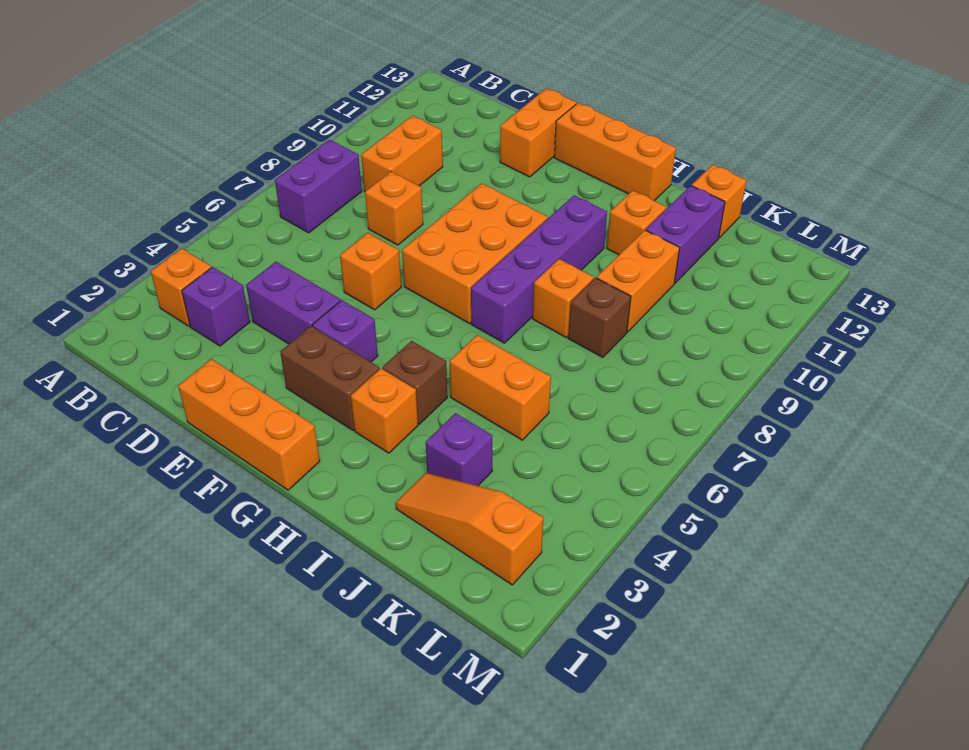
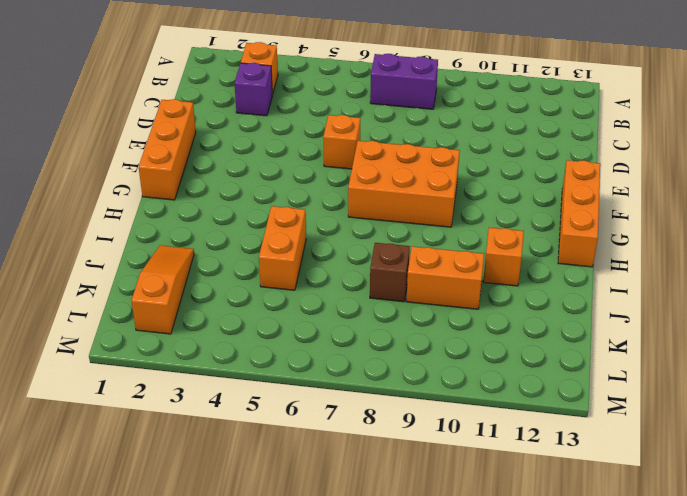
none -> orange brick C9:C10 level 1
none -> purple brick D4:E4 level 1
none -> orange brick D8 level 1

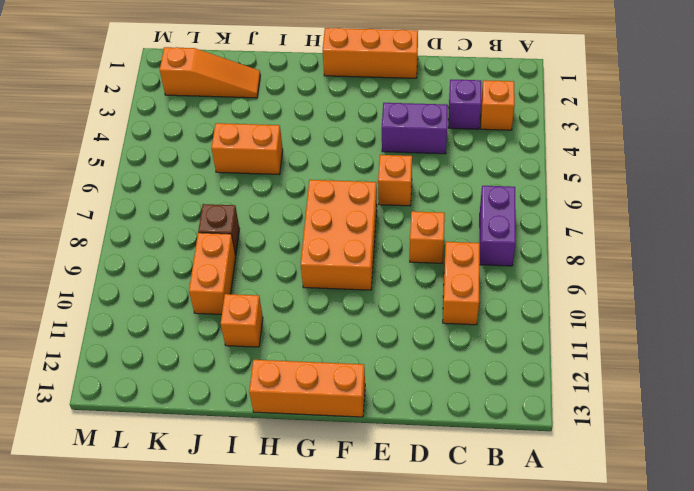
none -> orange brick E12:E13 level 1
none -> brown brick F3:G3 level 1
none -> purple brick F4 level 1

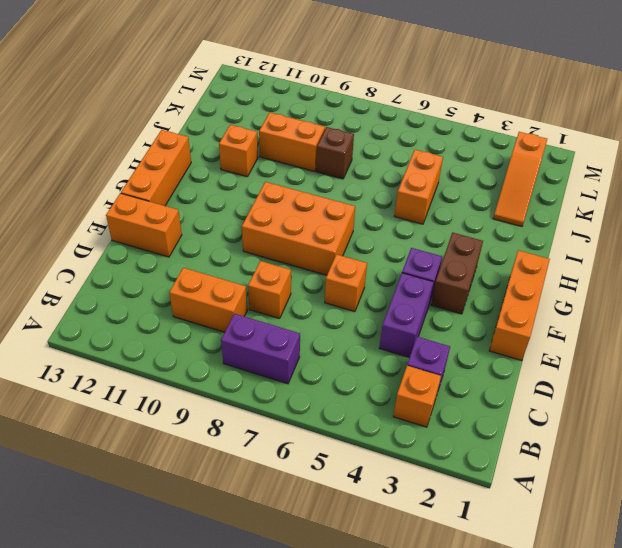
none -> orange brick H3 level 1
none -> brown brick H4 level 1
none -> purple brick H7:H10 level 1

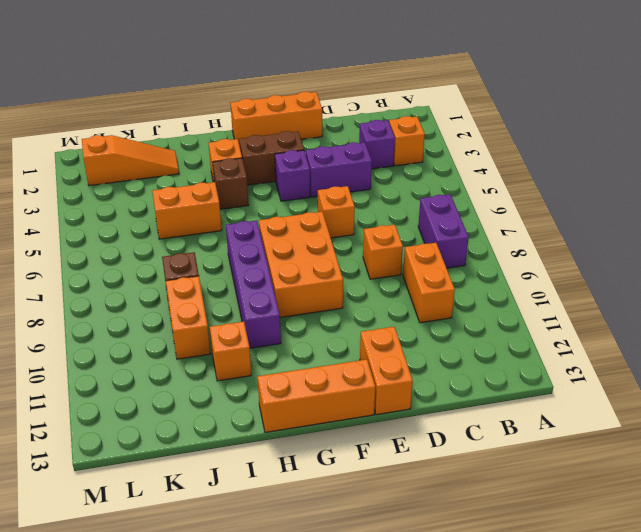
none -> orange brick I8 level 1
none -> purple brick J3 level 1
none -> purple brick J11:J12 level 1

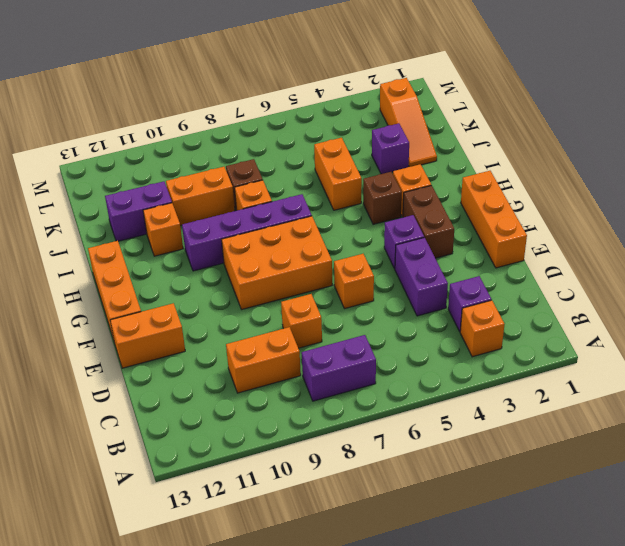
none -> orange brick J13 level 1

